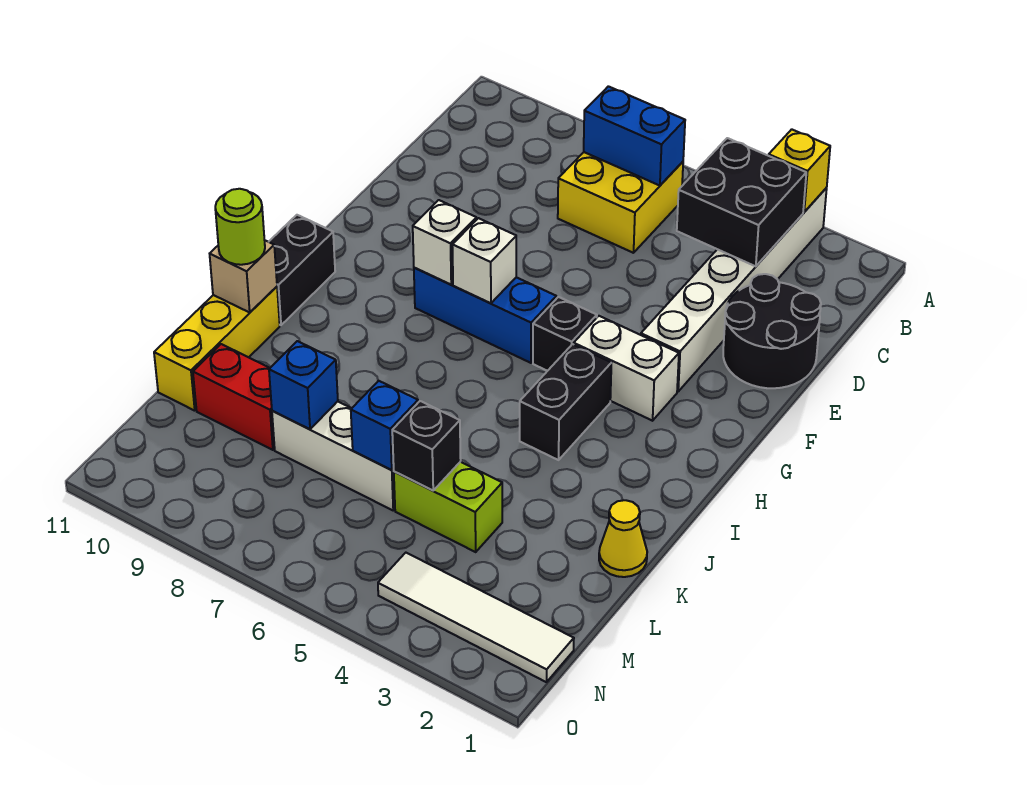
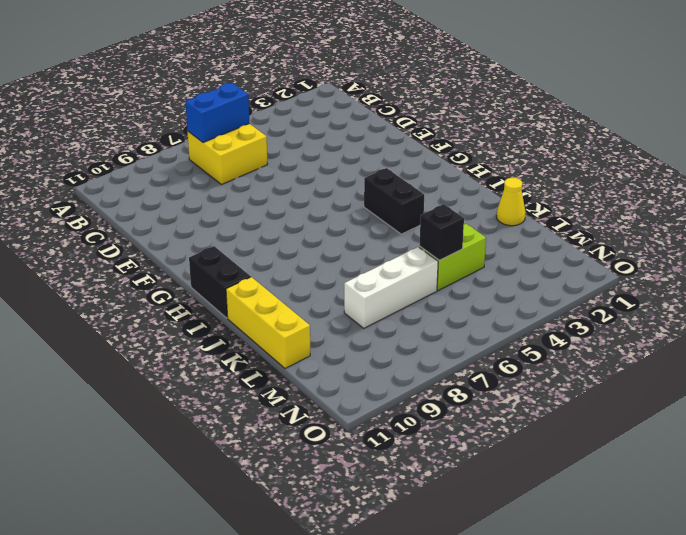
none -> white brick A3:F3 level 1
none -> black round brick D1:E2 level 1
none -> white brick G3:G4 level 1

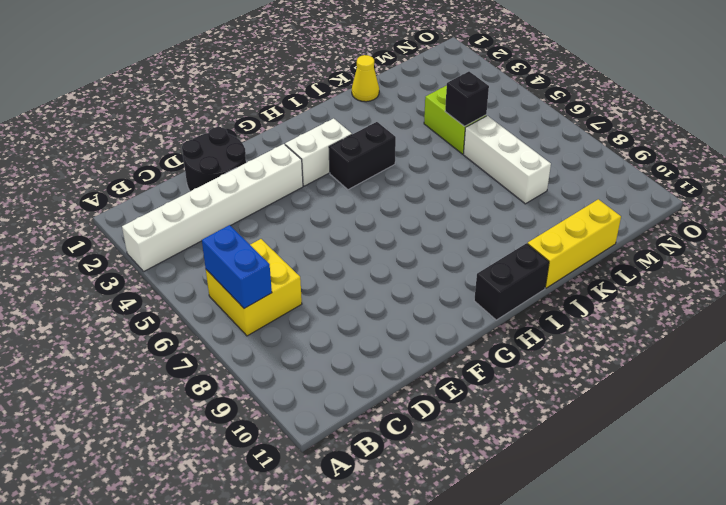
white brick G3:H3 level 1 -> white brick G3:G4 level 1
none -> black brick G5 level 1
none -> blue brick G6:G8 level 1
none -> red brick L9:L10 level 1

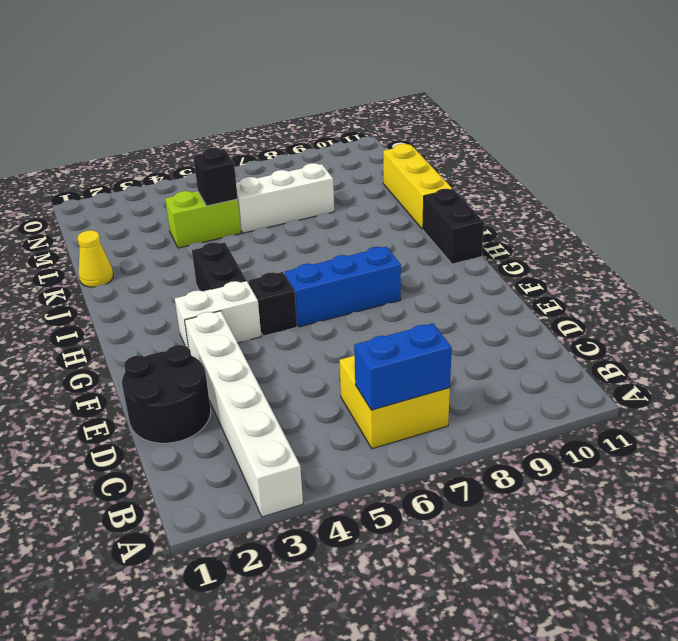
none -> red brick L9:L10 level 1
none -> white tile N1:N4 level 1
none -> yellow brick A3 level 2

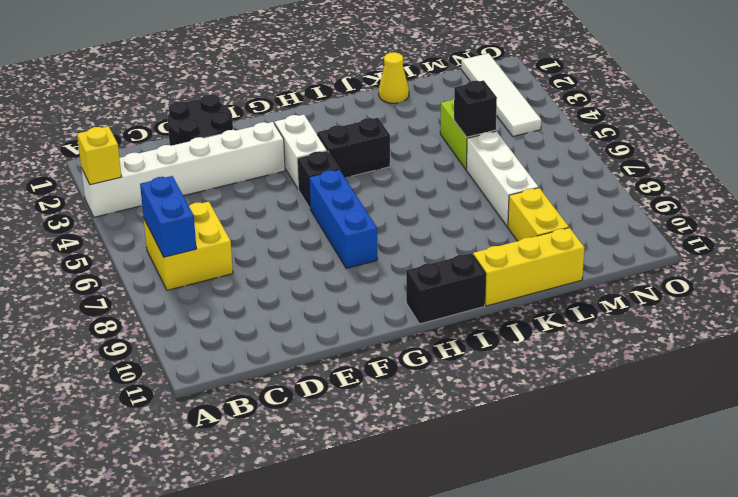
yellow brick L9:L10 level 1 -> red brick L9:L10 level 1
none -> black brick B3:C4 level 2
none -> white brick G7 level 2
none -> white brick G8 level 2

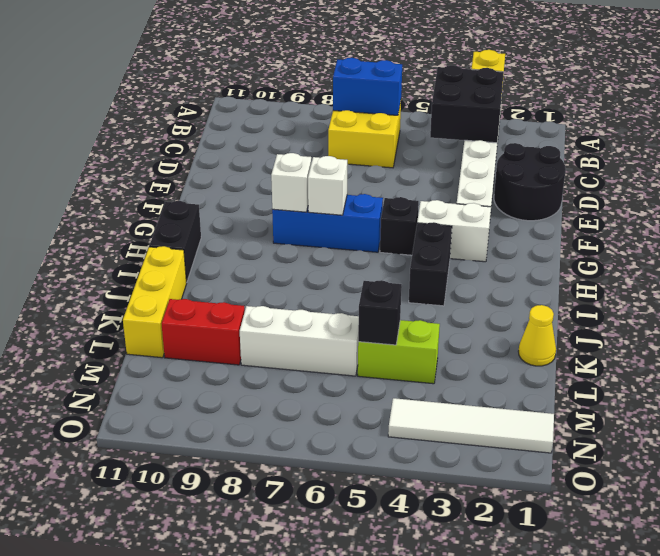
none -> tan brick J11 level 2
none -> blue brick L6 level 2
none -> blue brick L8 level 2

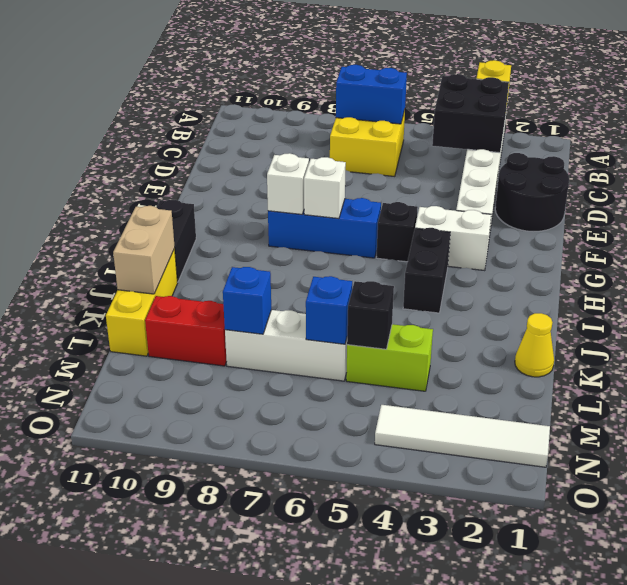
tan brick J11:K11 level 2 -> tan brick J11 level 2
none -> lime round brick J11 level 3

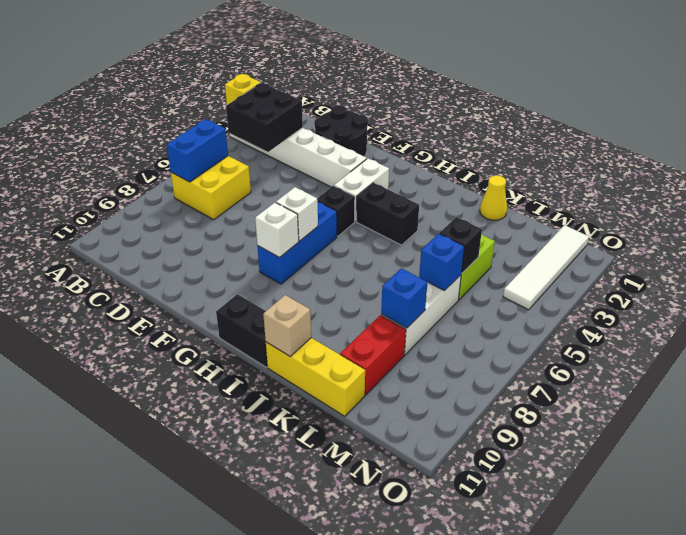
none -> lime round brick J11 level 3

